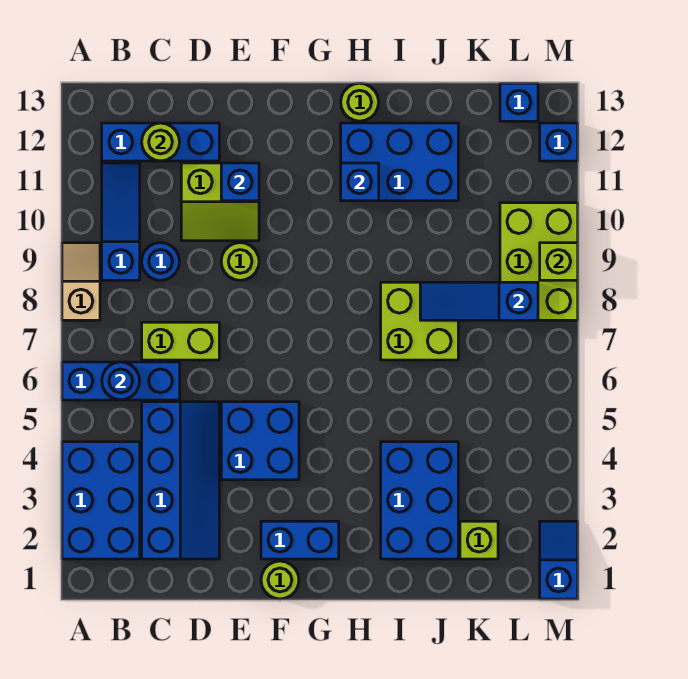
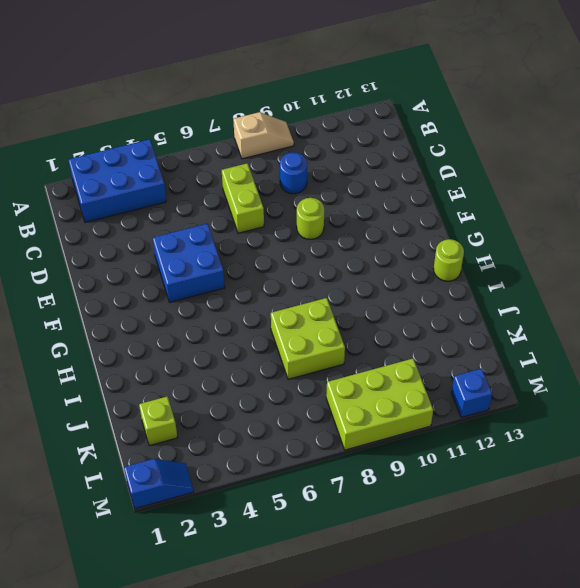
none -> blue brick A6:C6 level 1
none -> blue slope B9:B11 level 1 top 9
none -> blue brick B12:D12 level 1

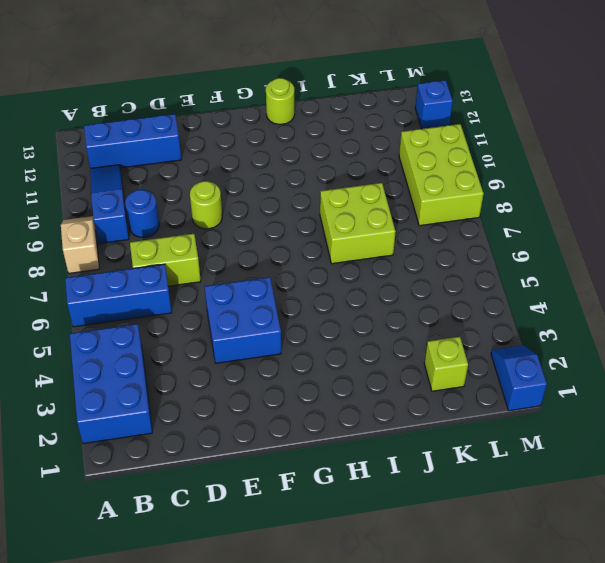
none -> blue slope C2:D5 level 1 top C
none -> lime slope D10:E11 level 1 top 11
none -> lime round brick F1 level 1

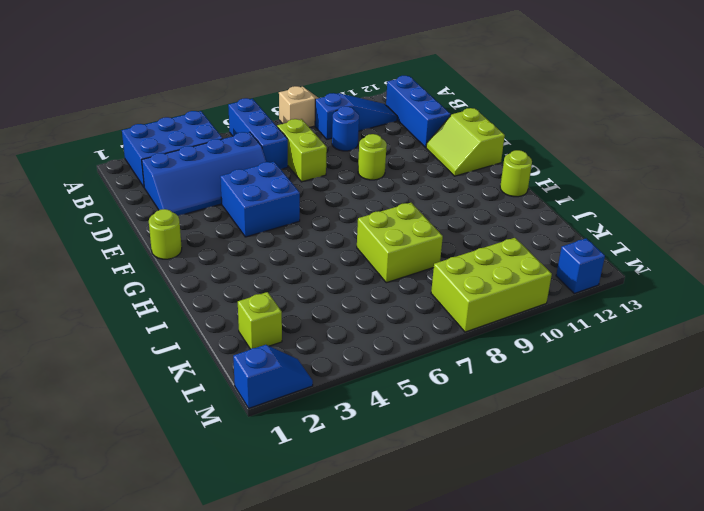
lime slope E12:F13 level 1 top 13 -> lime slope D10:E11 level 1 top 11
none -> blue brick F2:G2 level 1
none -> blue brick H11:J12 level 1
none -> blue brick I2:J4 level 1

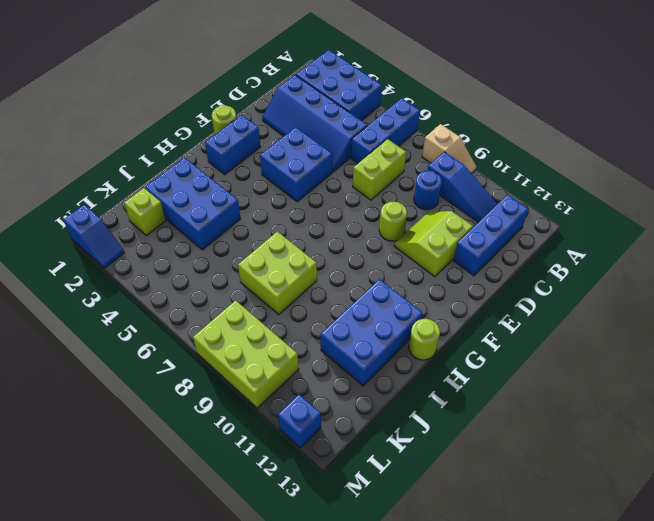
none -> blue brick L13 level 1
none -> blue round brick B6 level 2
none -> lime round brick C12 level 2

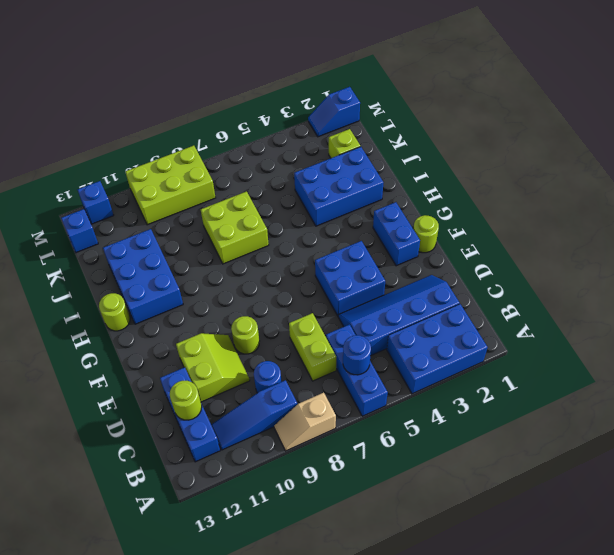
none -> blue brick E11 level 2
none -> blue brick H11 level 2
none -> blue slope J8:L8 level 2 top L

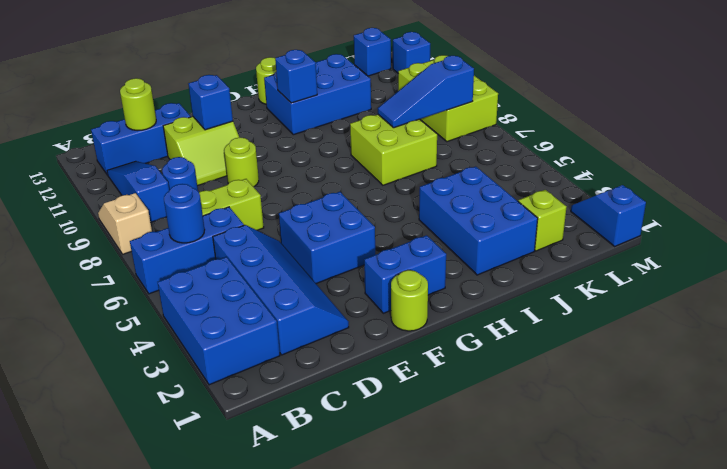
none -> lime brick M9 level 2

